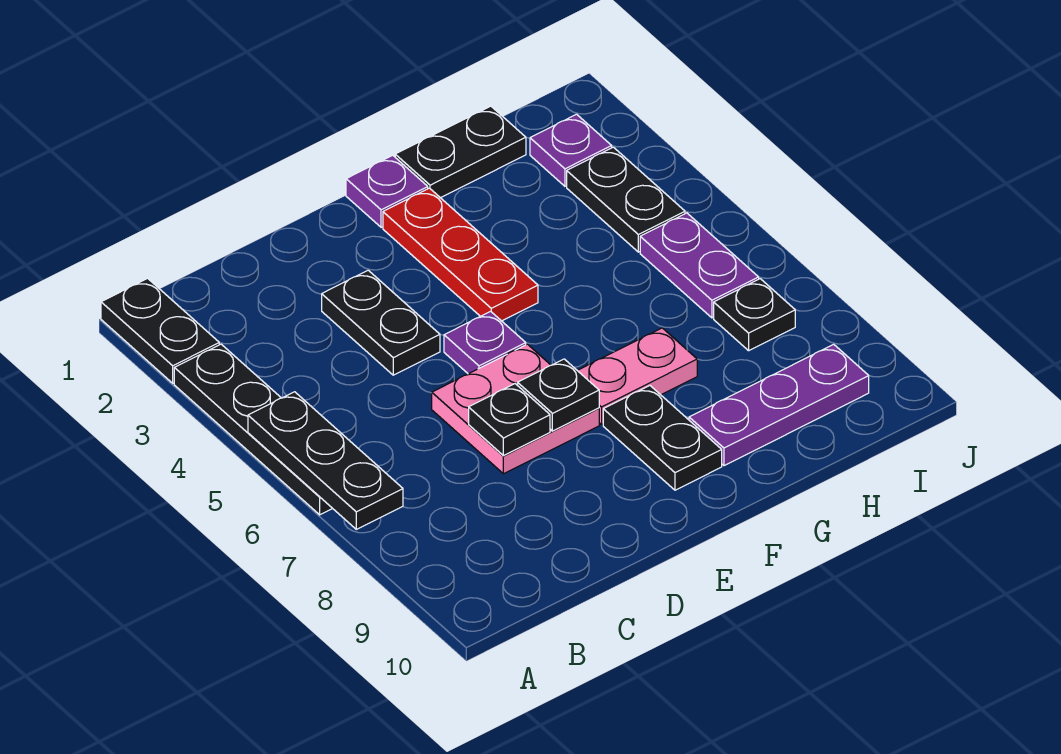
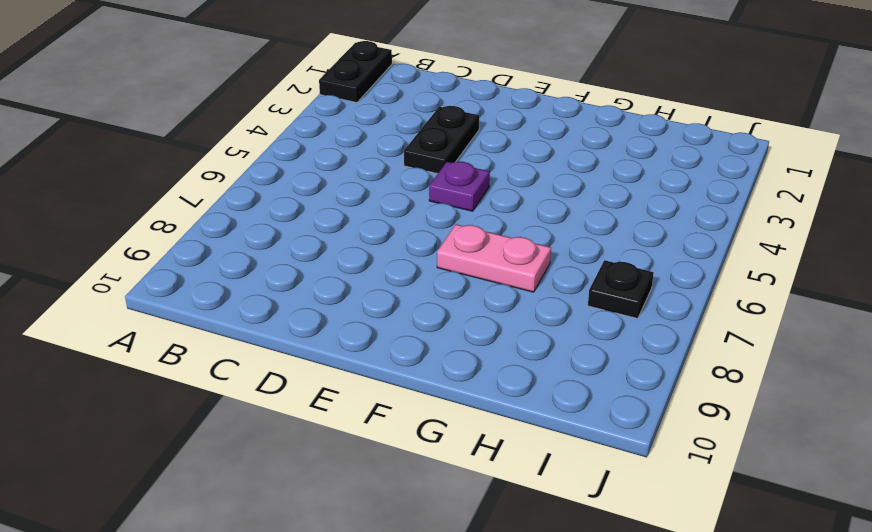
none -> black plate A3:A6 level 1
none -> pink plate D6:E7 level 1
none -> purple plate F1 level 1

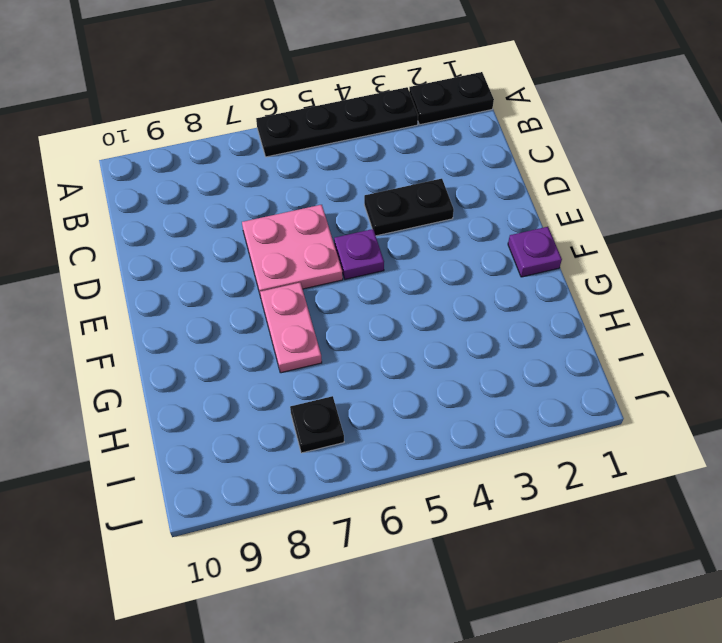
none -> red plate F2:F4 level 1
none -> black plate F8:F9 level 1
none -> black plate G1:H1 level 1

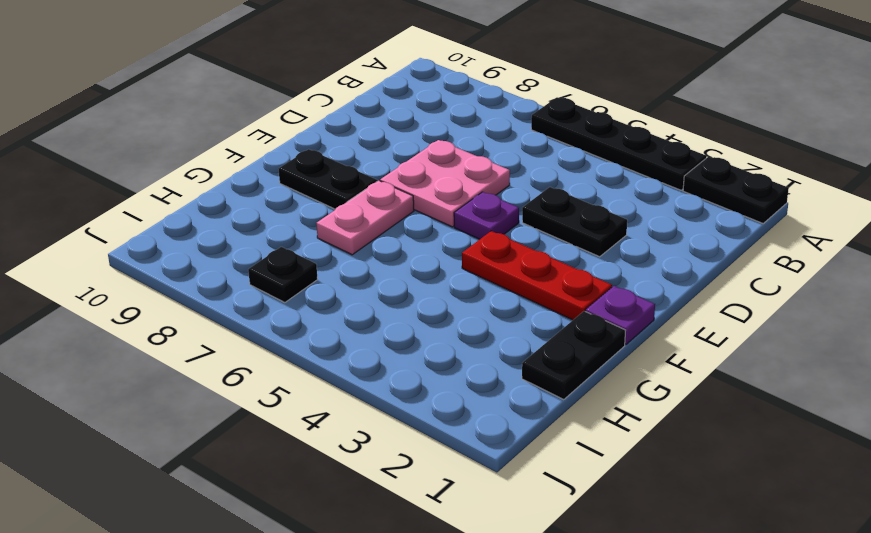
none -> purple plate G9:I9 level 1
none -> purple plate I2 level 1
none -> black plate I3:I4 level 1

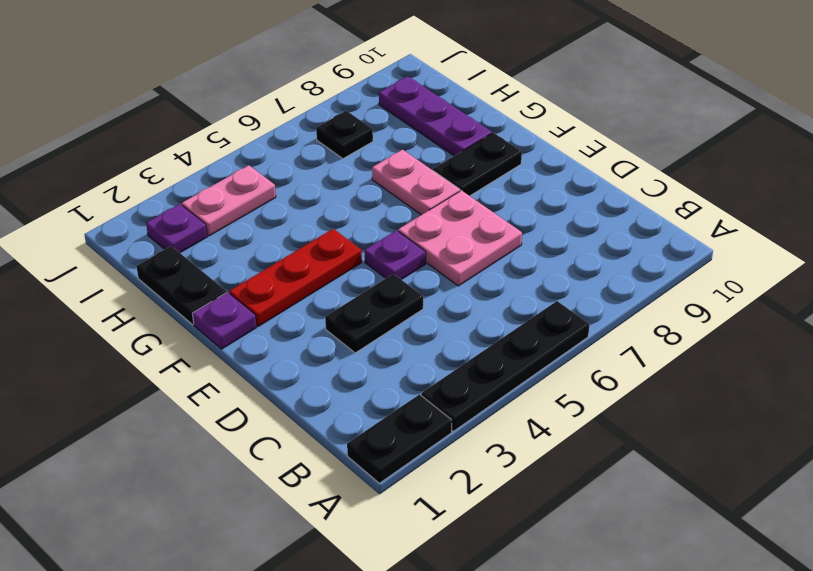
pink plate I3:I4 level 1 -> black plate I3:I4 level 1
none -> purple plate I5:I6 level 1
none -> black plate A5:A7 level 2
none -> black plate D7 level 2

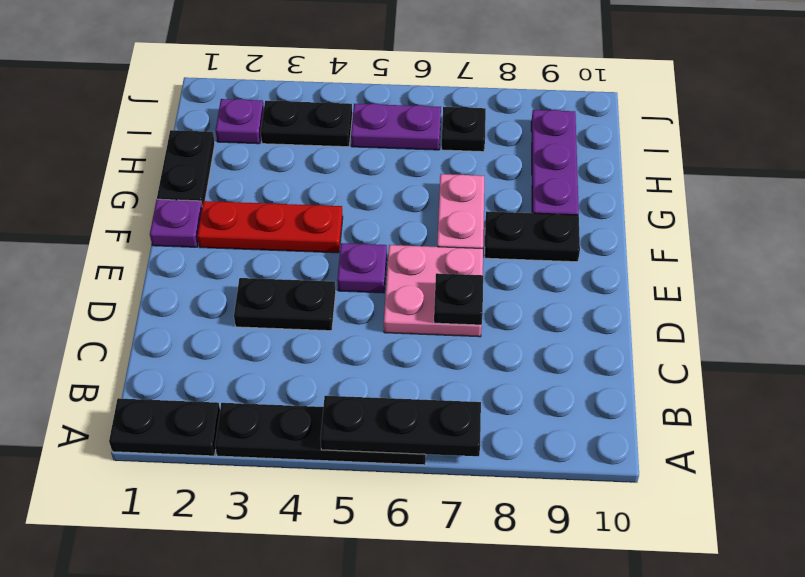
none -> black plate E7 level 2

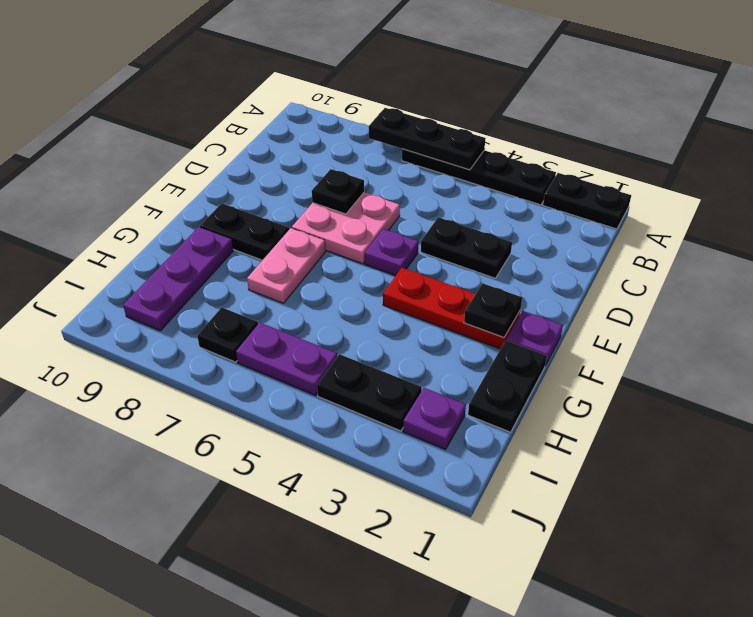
black plate F2 level 2 -> black plate E7 level 2

